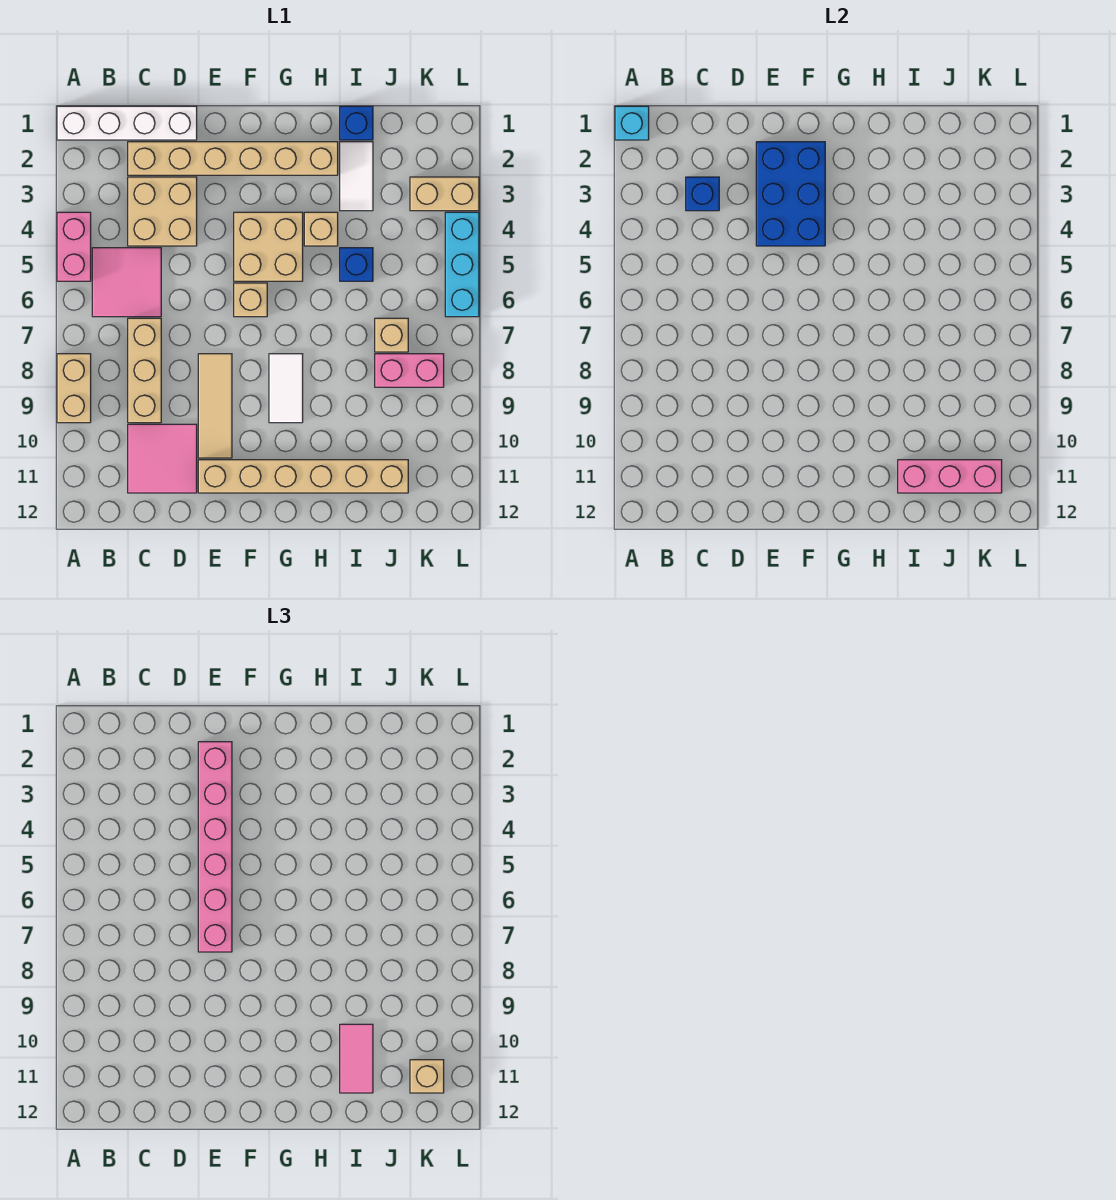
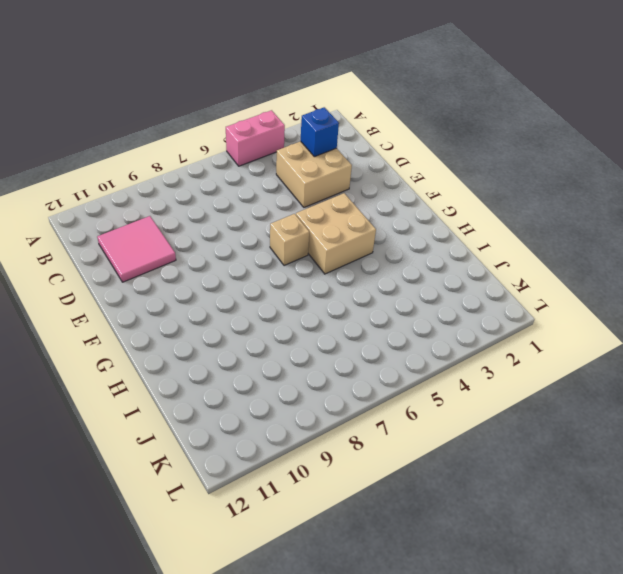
none -> white brick A1:D1 level 1
none -> tan brick A8:A9 level 1
none -> pink tile B5:C6 level 1

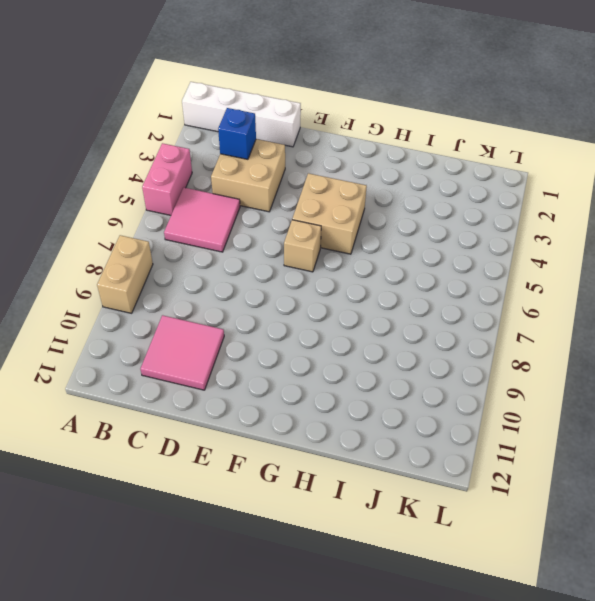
none -> tan brick C2:H2 level 1
none -> tan brick C7:C9 level 1
none -> tan tile E8:E10 level 1

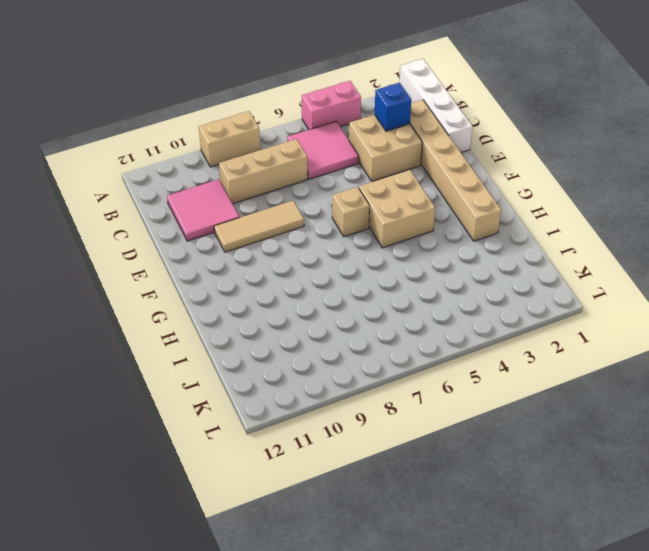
none -> tan brick E11:J11 level 1
none -> white tile G8:G9 level 1
none -> tan brick H4 level 1

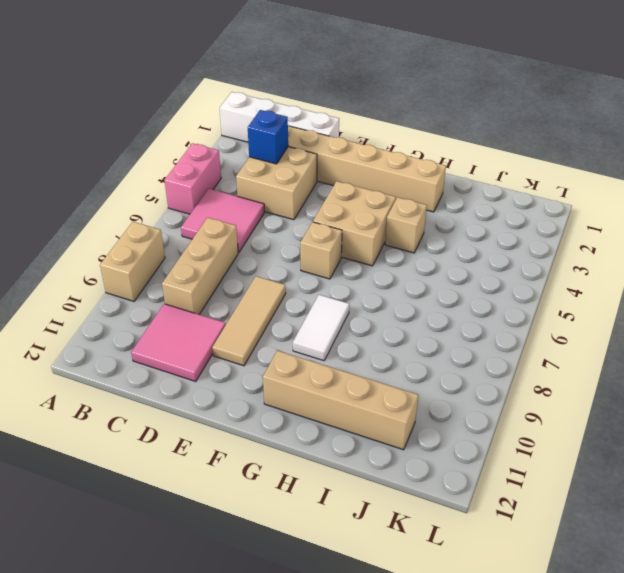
tan brick G11:J11 level 1 -> tan brick E11:J11 level 1
none -> blue brick I1 level 1
none -> white tile I2:I3 level 1
none -> blue brick I5 level 1

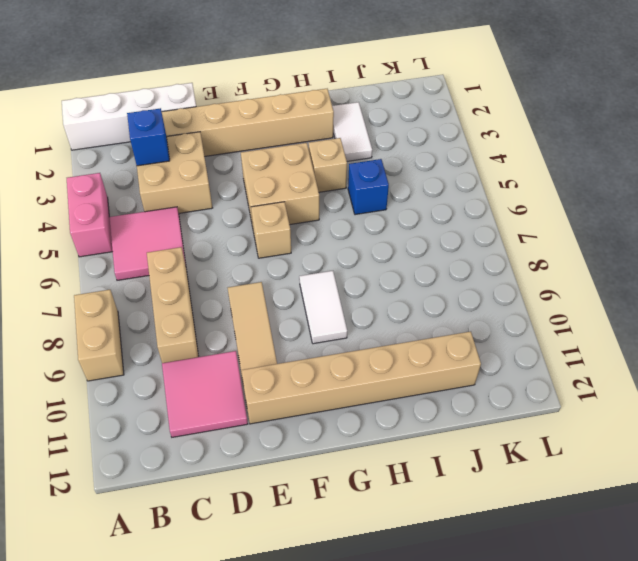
none -> blue brick I1 level 1
none -> tan brick J7 level 1
none -> pink brick J8:K8 level 1

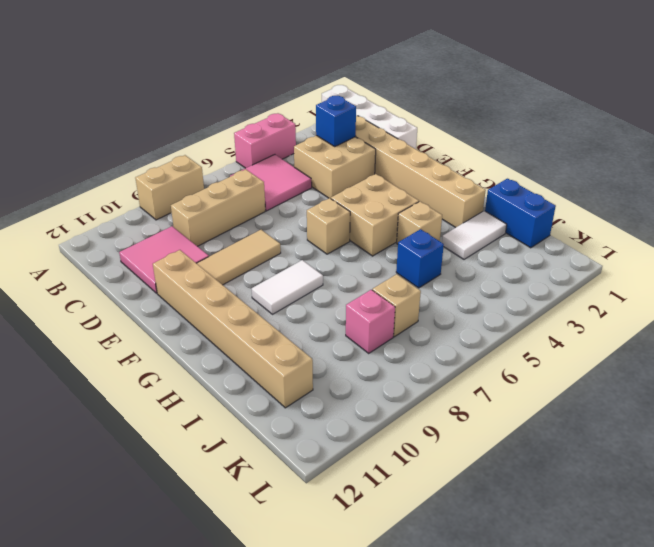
blue brick I1:J1 level 1 -> blue brick I1 level 1
pink brick J8 level 1 -> pink brick J8:K8 level 1
none -> tan brick K3:L3 level 1
none -> cyan brick L4:L6 level 1
none -> cyan brick A1 level 2

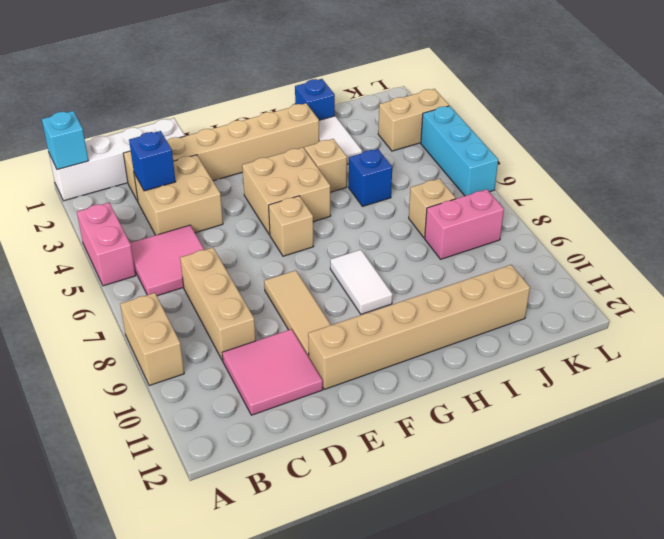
none -> blue brick E2:F4 level 2
none -> pink brick I11:K11 level 2
none -> pink brick E2:E7 level 3

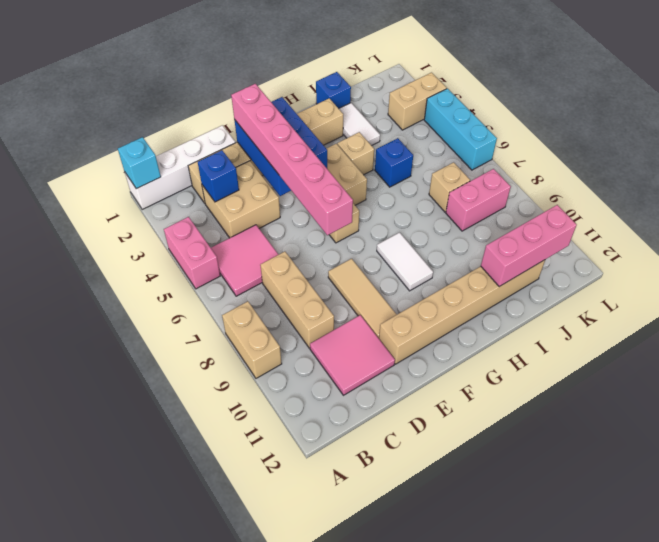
none -> pink tile I10:I11 level 3
none -> tan brick K11 level 3

